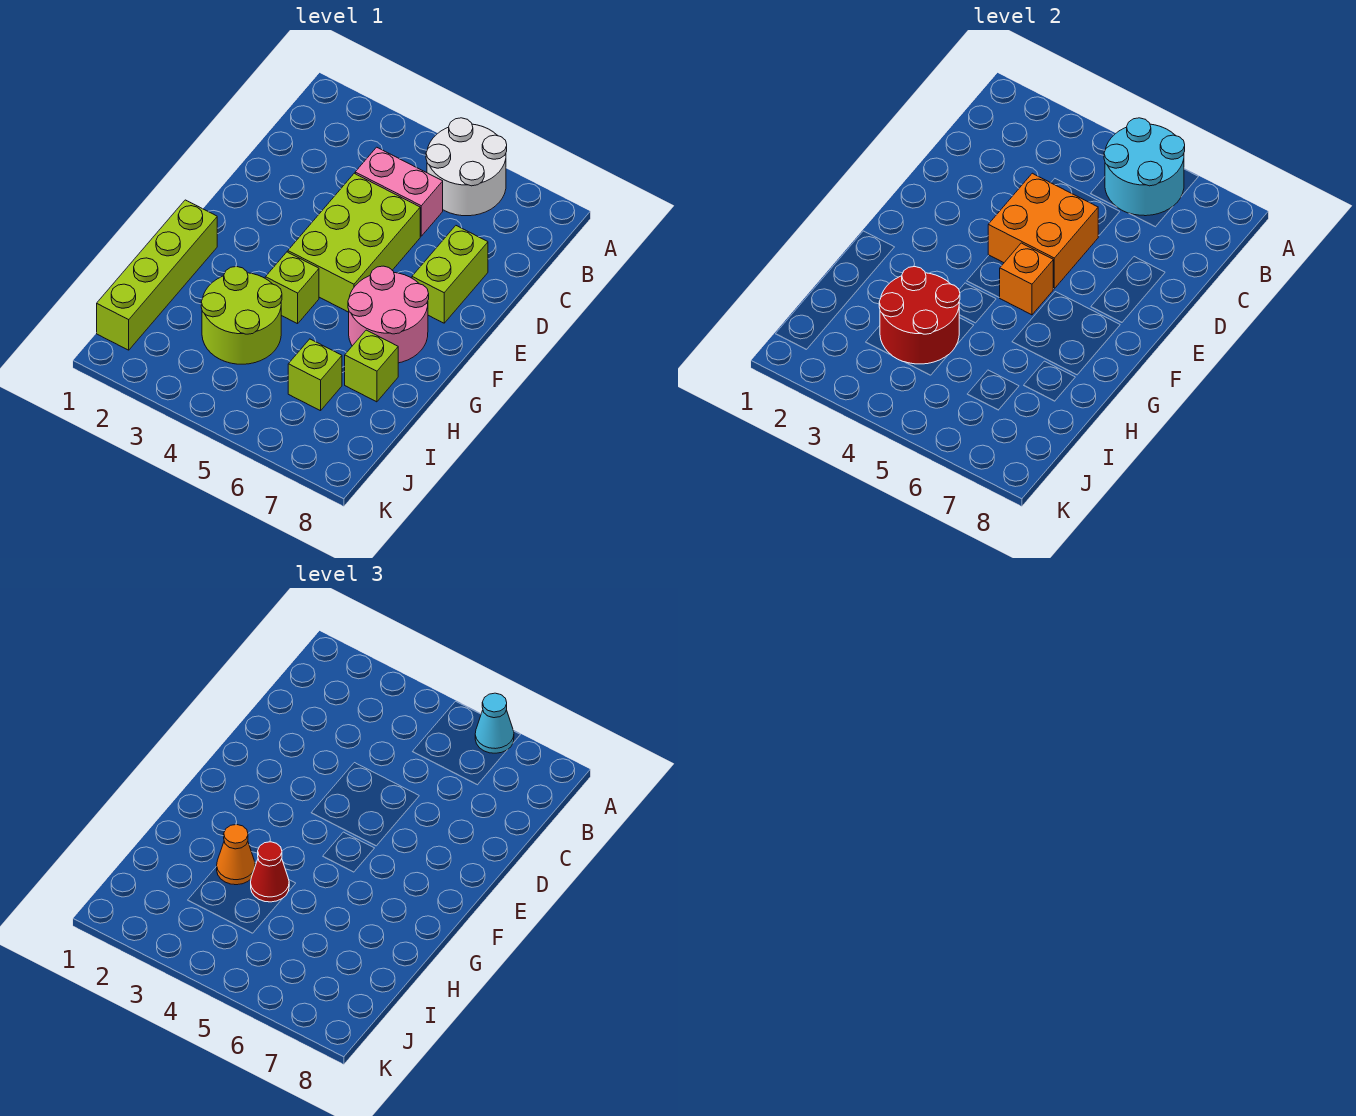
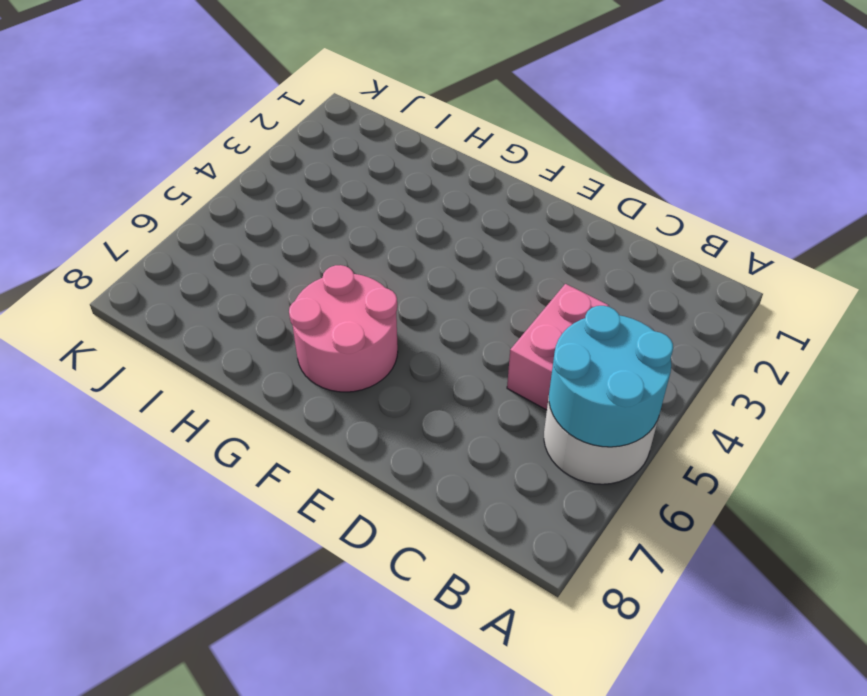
none -> lime brick D4:F5 level 1
none -> lime brick D7:E7 level 1
none -> lime brick G1:J1 level 1

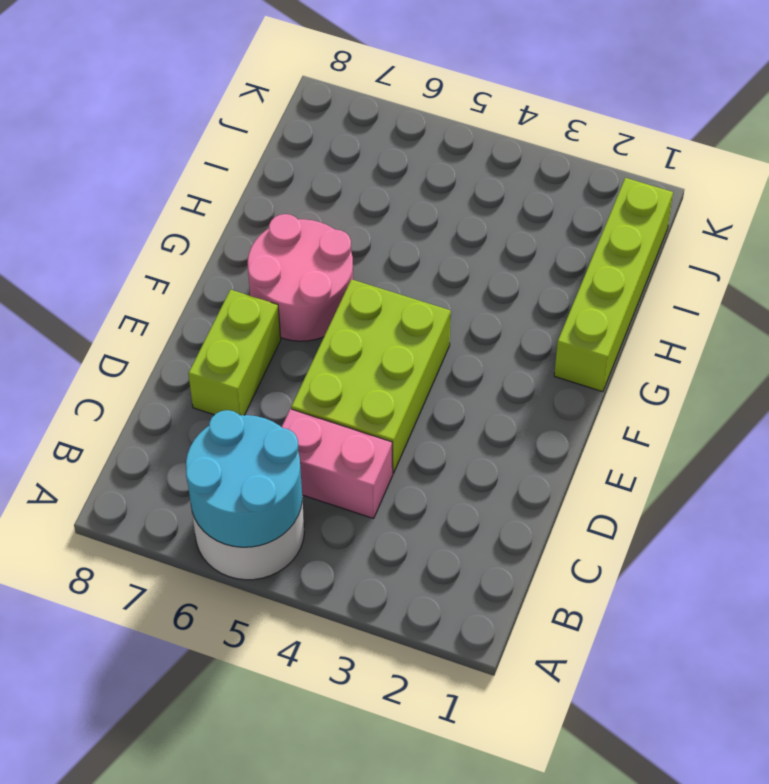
none -> lime brick G4 level 1
none -> lime round brick H3:I4 level 1
none -> lime brick H7 level 1

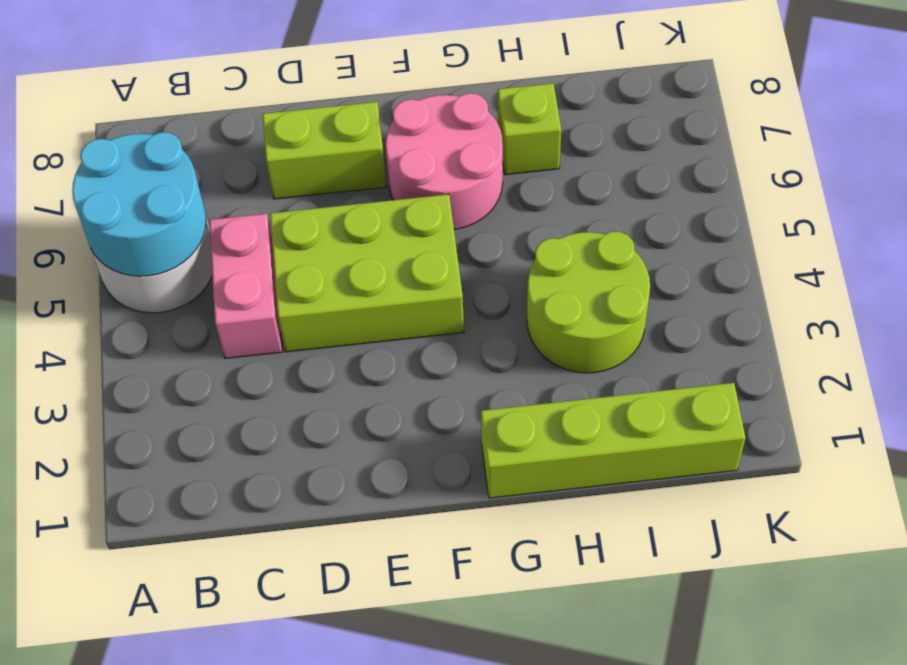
none -> lime brick G4 level 1
none -> lime brick I6 level 1
none -> orange brick D4:E5 level 2

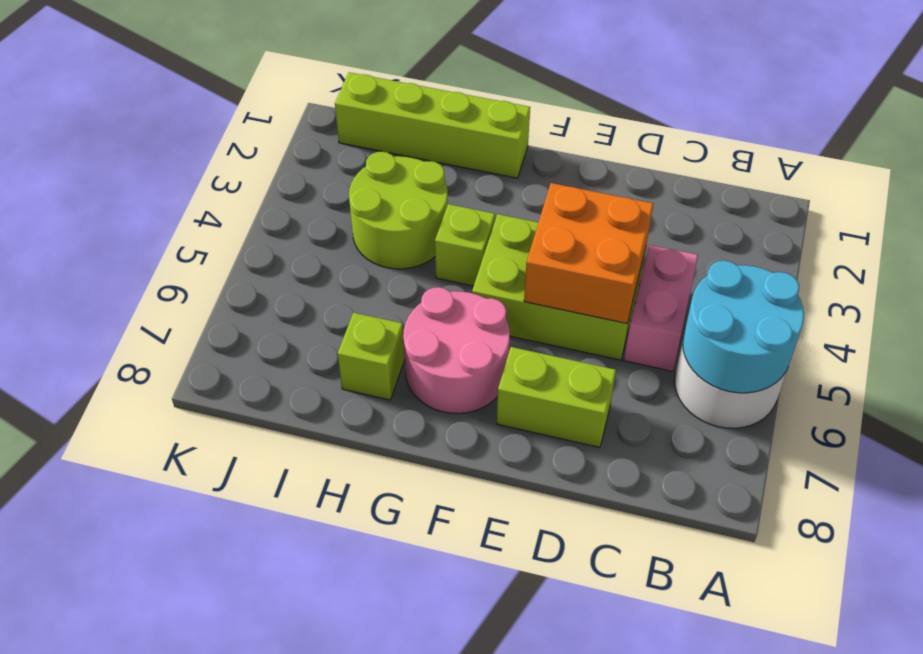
none -> lime brick I6 level 1
none -> orange brick F5 level 2
none -> red round brick H3:I4 level 2

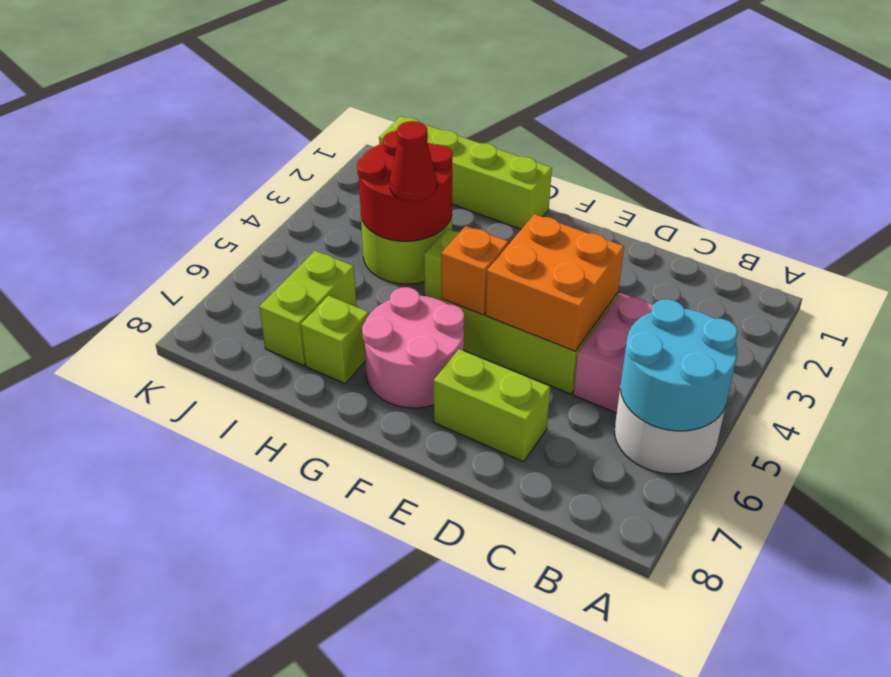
lime brick I6:I7 level 1 -> lime brick I6 level 1
none -> cyan cone A6 level 3
none -> orange cone H3 level 3

